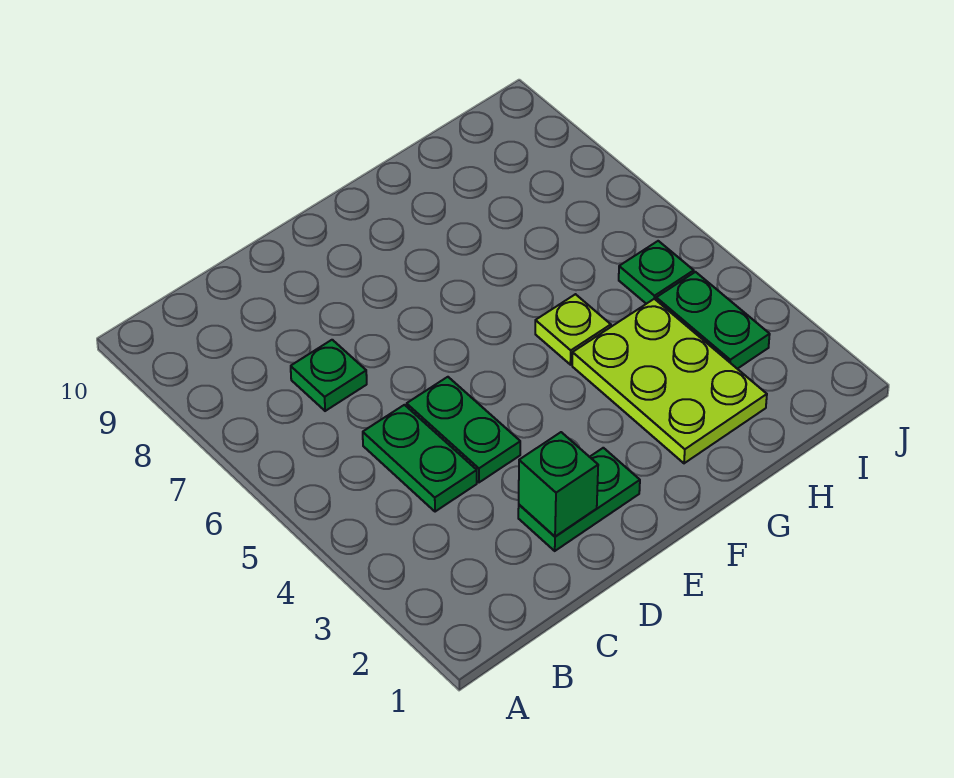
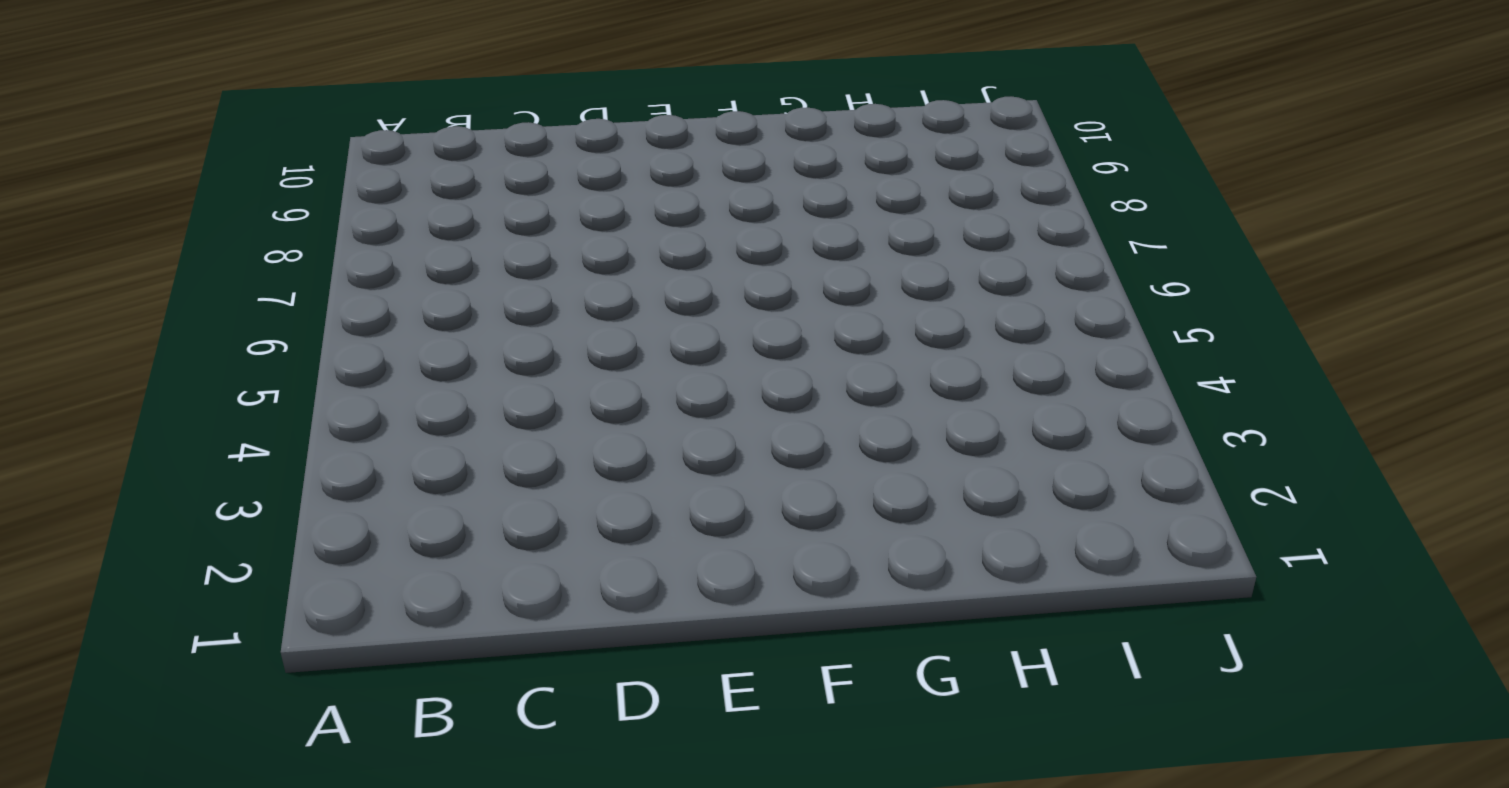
none -> green plate C4:C5 level 1
none -> green plate C7 level 1

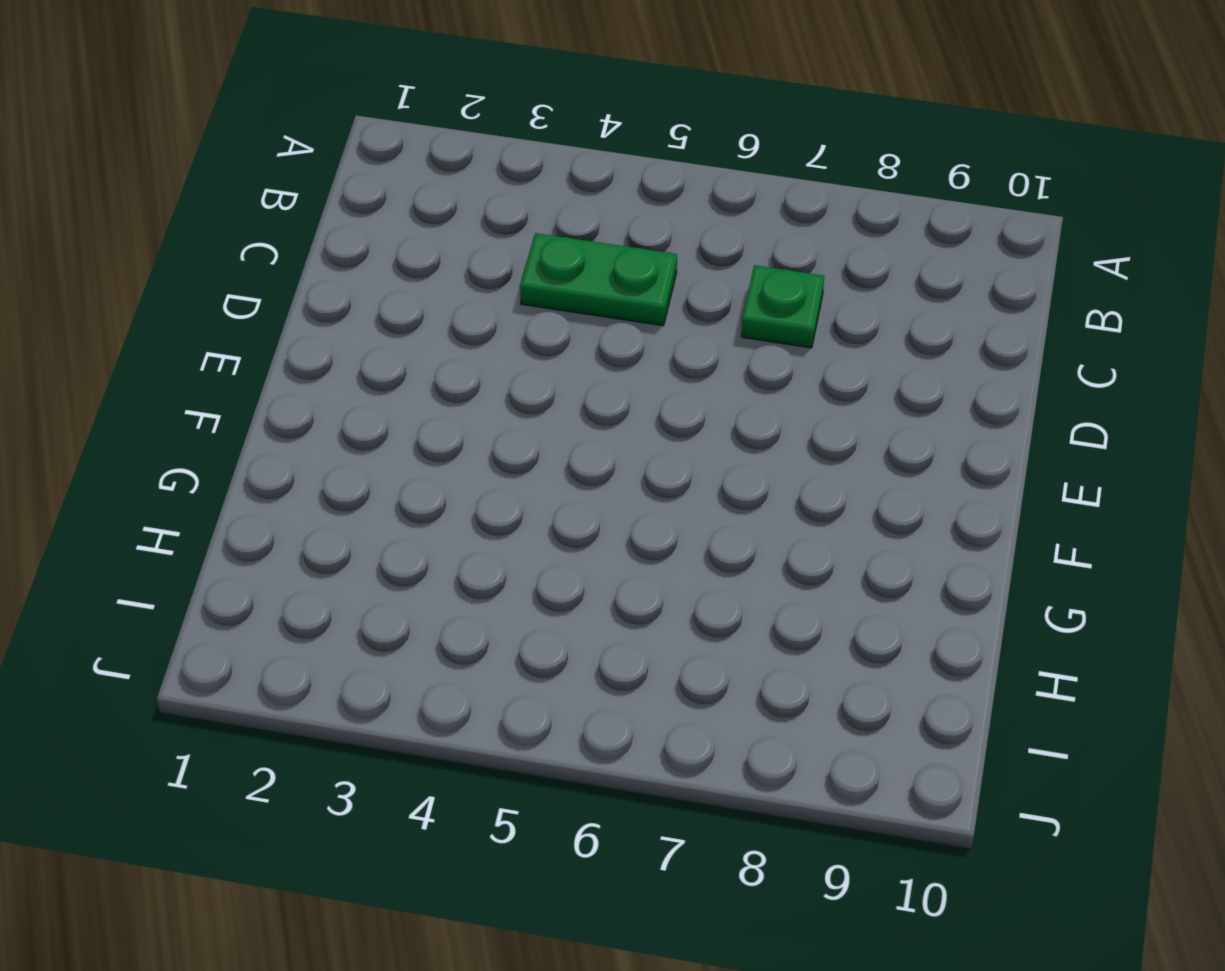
none -> green plate D2:E2 level 1
none -> green plate D4:D5 level 1

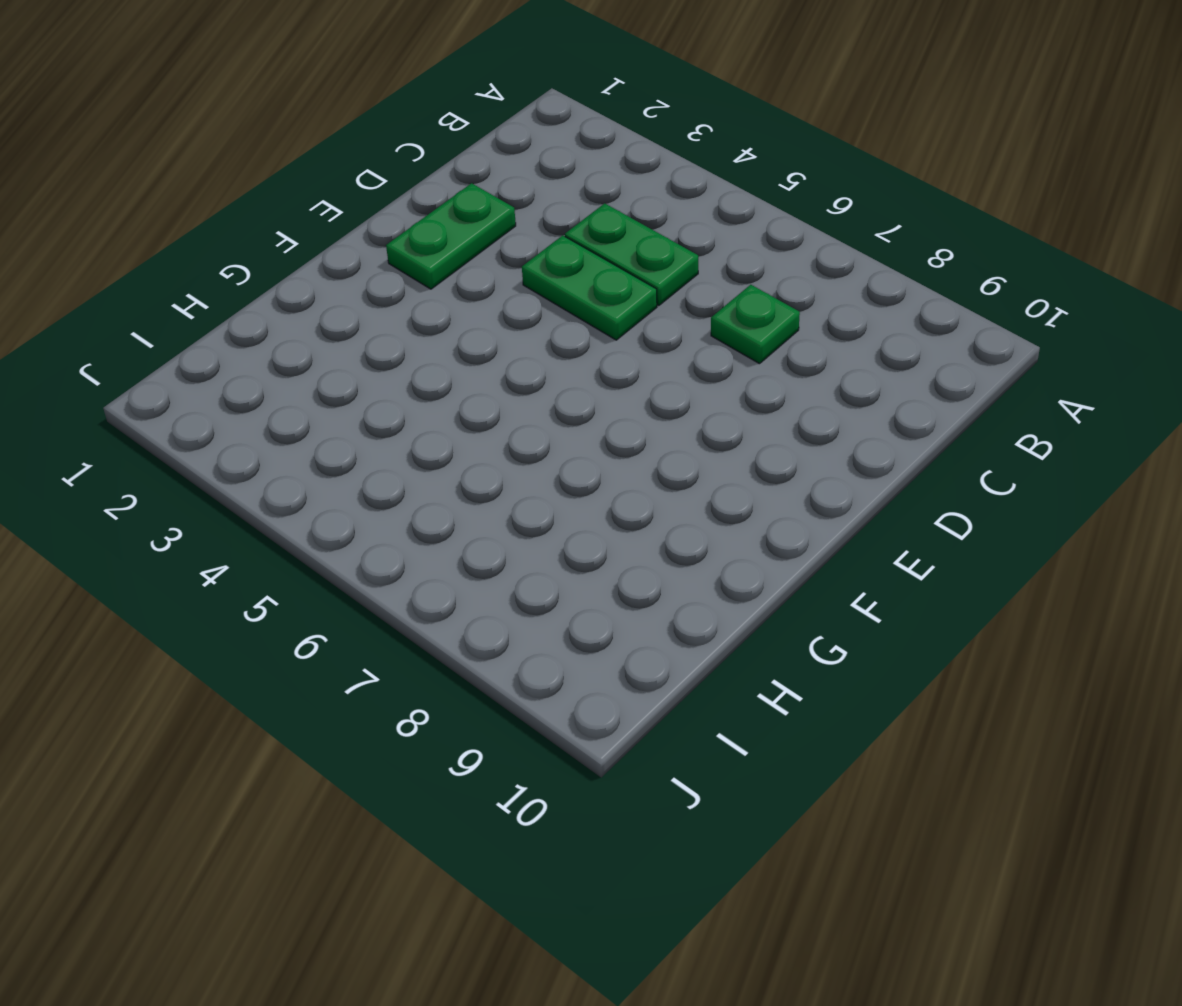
none -> lime plate G2:H4 level 1
none -> lime plate G5 level 1

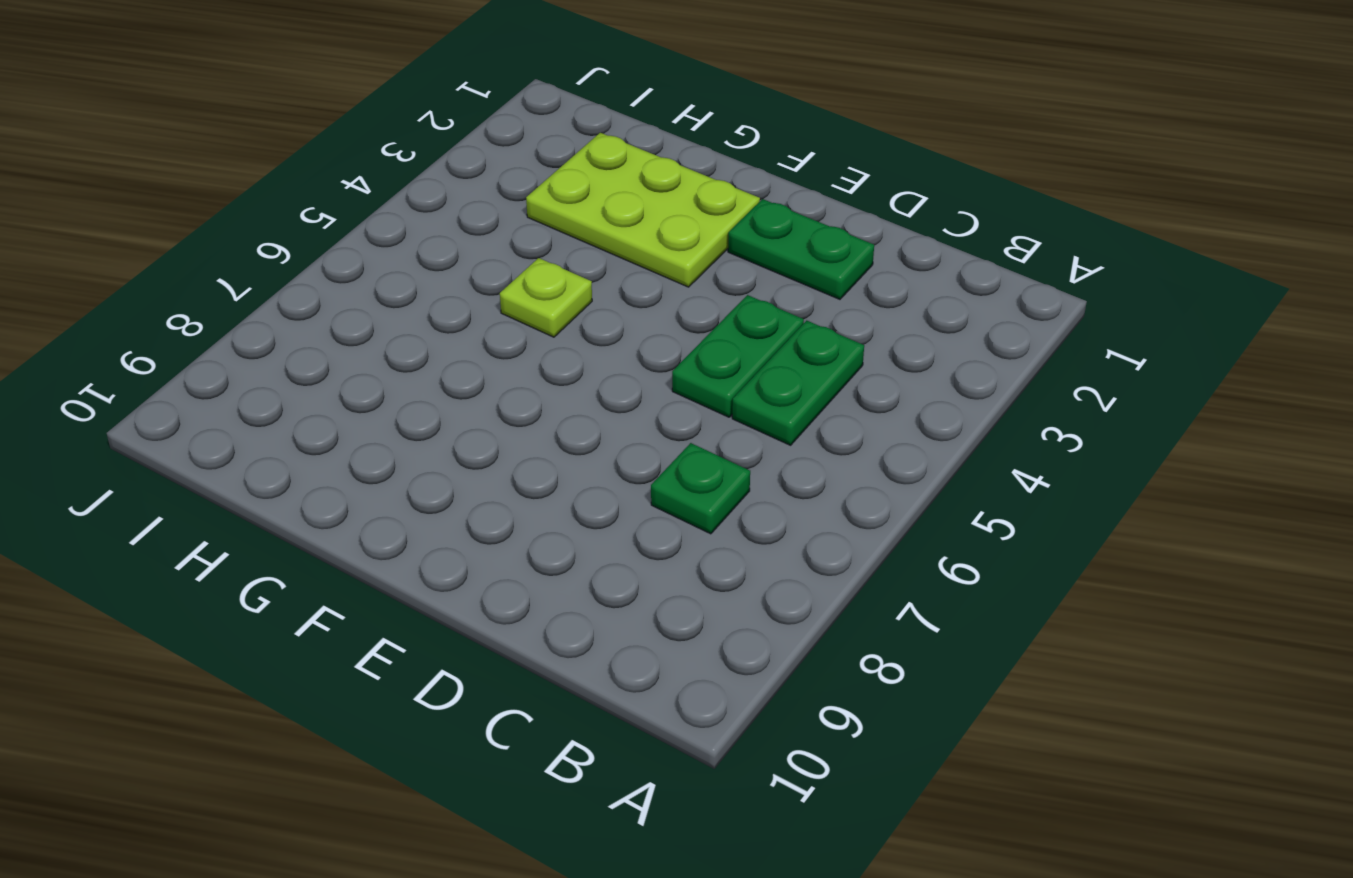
lime plate F2:H3 level 1 -> lime plate G2:H4 level 1
none -> green plate I3:I4 level 1
none -> green plate I5 level 1

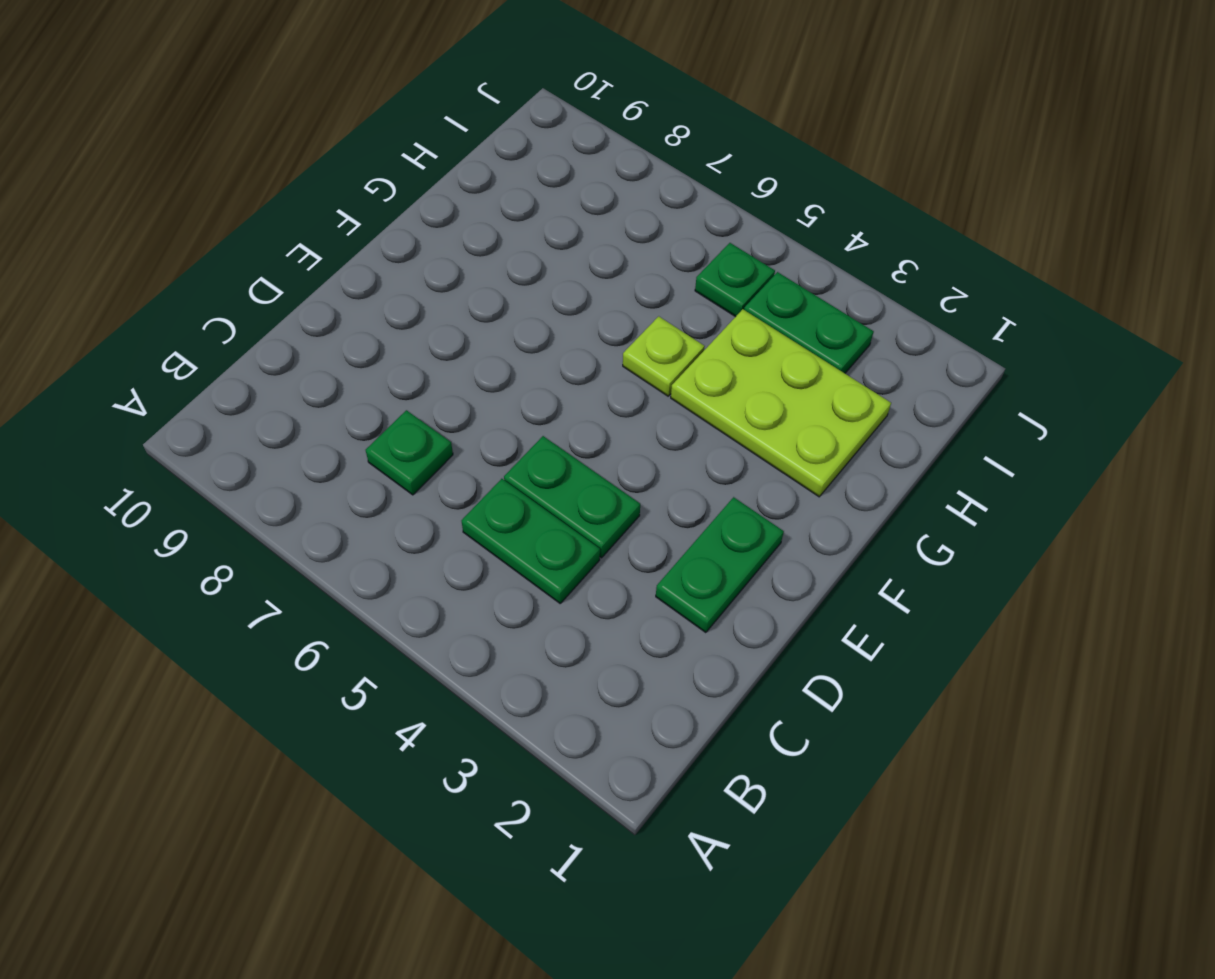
none -> green brick D2 level 2

